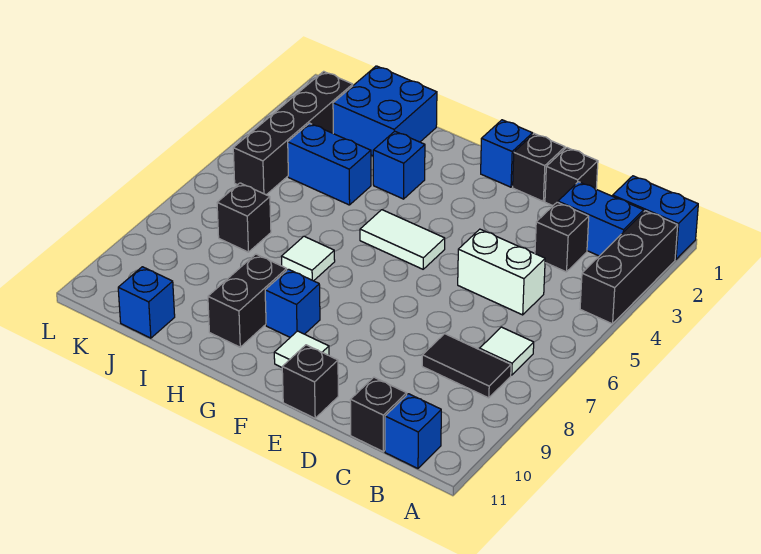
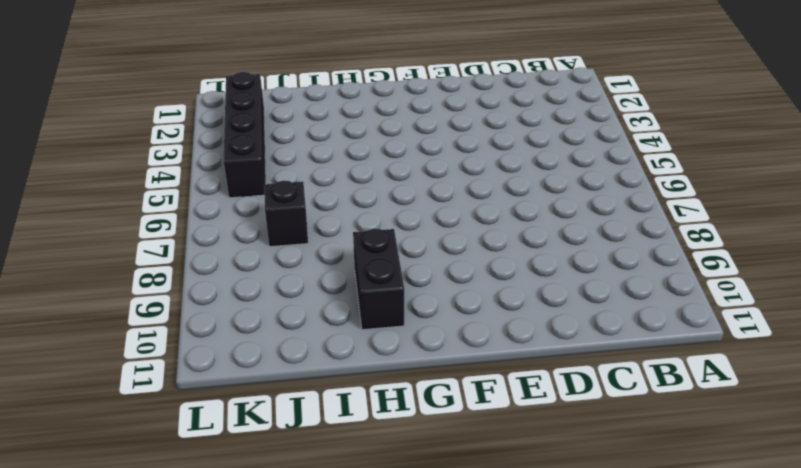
none -> blue brick A1:B1 level 1
none -> black brick A2:A4 level 1
none -> blue brick B2:C2 level 1

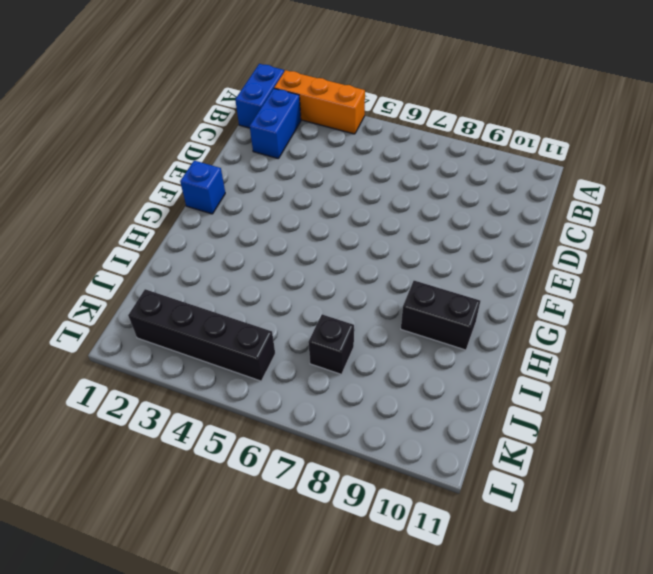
orange brick A2:A4 level 1 -> black brick A2:A4 level 1
none -> white tile B7 level 1
none -> black tile B8:C8 level 1
none -> blue brick B11 level 1

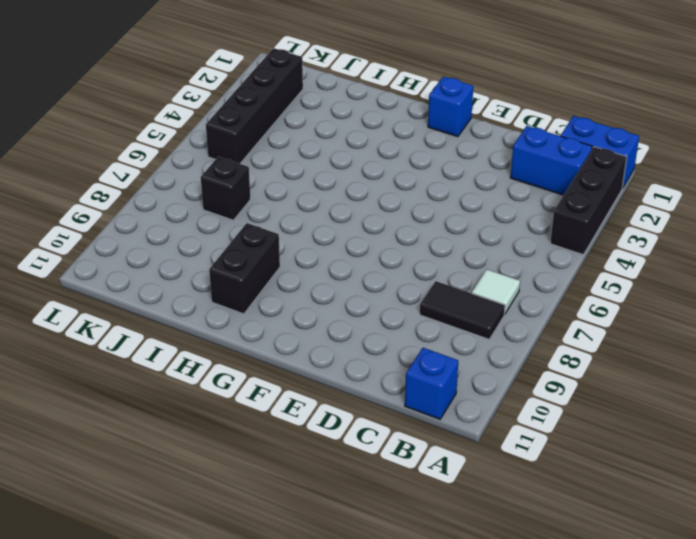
none -> black brick C3 level 1
none -> white brick C5:D5 level 1
none -> black brick C11 level 1

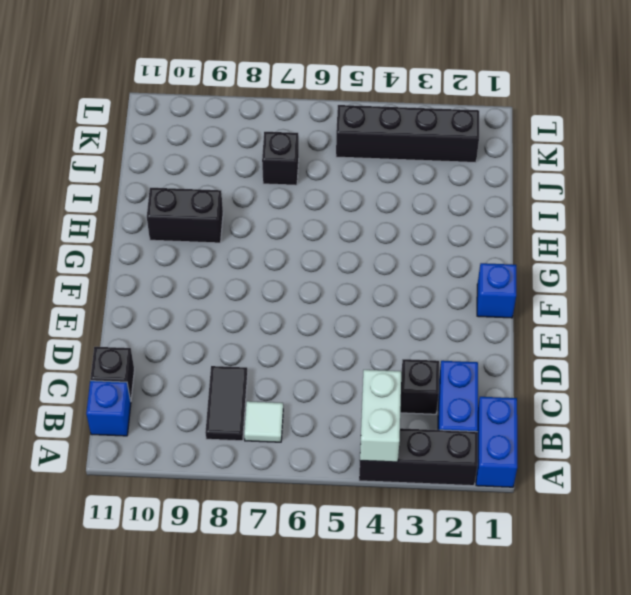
white brick A4:B4 level 2 -> white brick C5:D5 level 1
none -> black brick D1 level 1
none -> black brick E1 level 1
none -> black brick E11 level 1

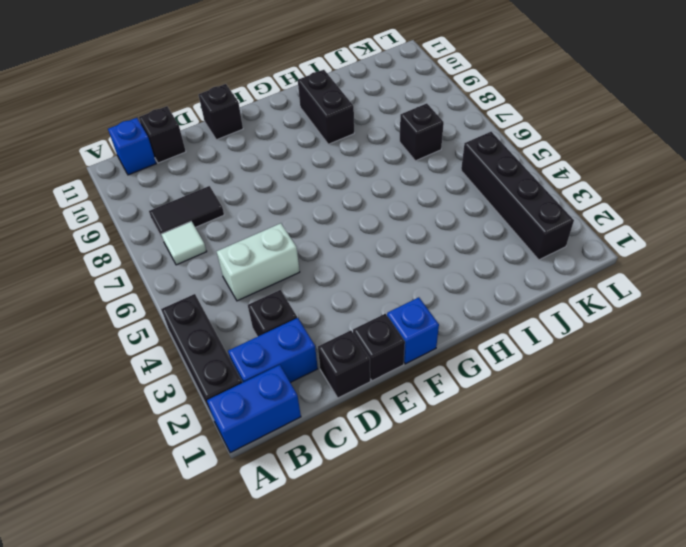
none -> white tile F5:G5 level 1
none -> white tile F10 level 1
none -> blue brick G9 level 1

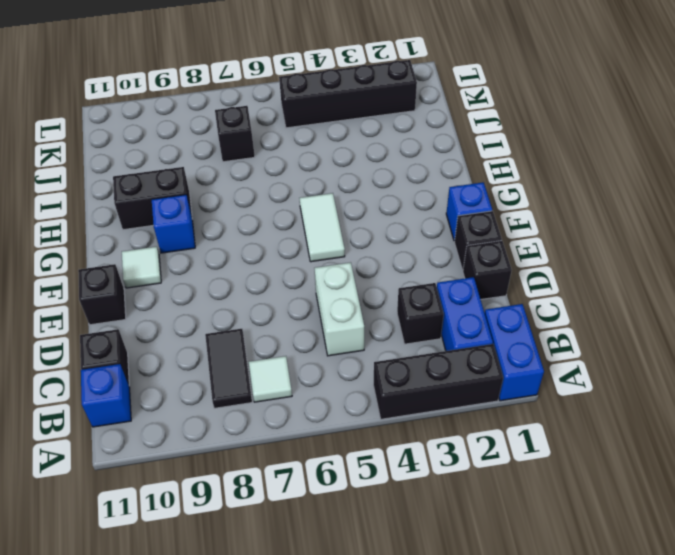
none -> blue brick H3 level 1
none -> white tile H7 level 1
none -> blue brick I1:J2 level 1

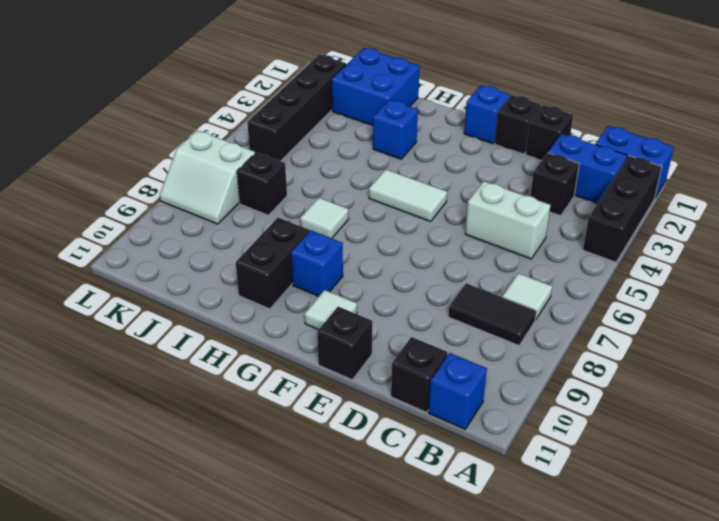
white slope K7:L8 level 1 top 7 -> none
none -> blue brick I4:J4 level 1
none -> blue brick J11 level 1

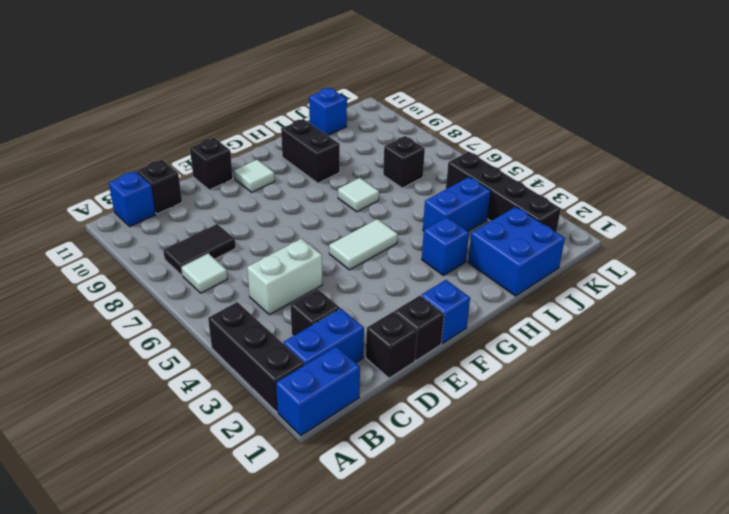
none -> blue brick G9 level 1

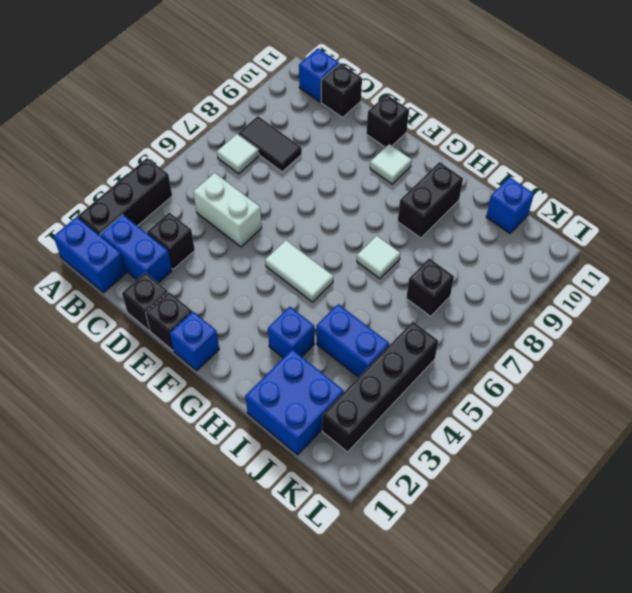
none -> blue brick G9 level 1

